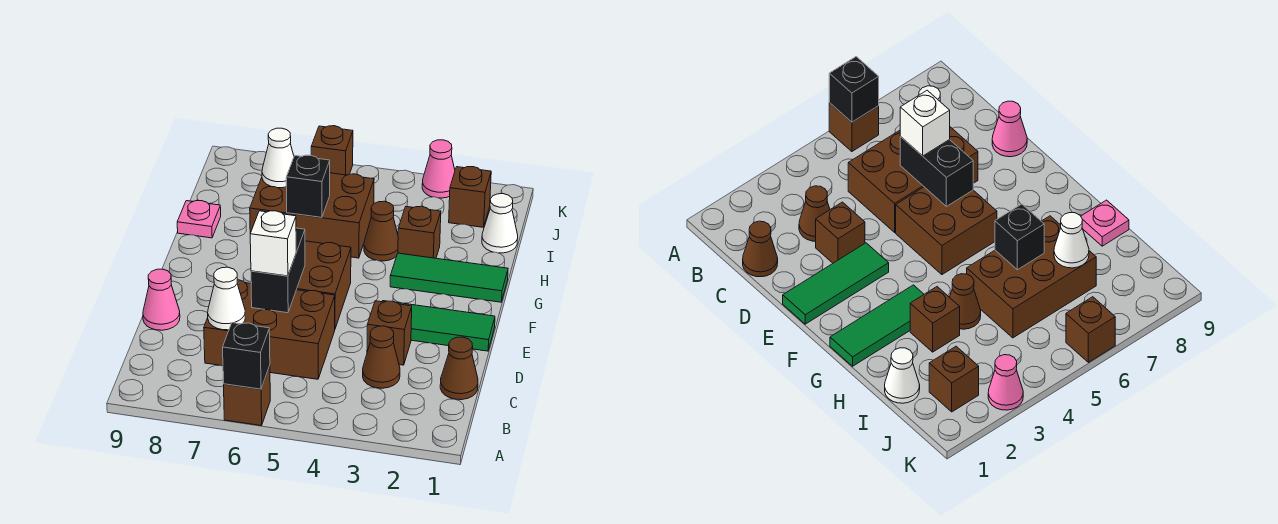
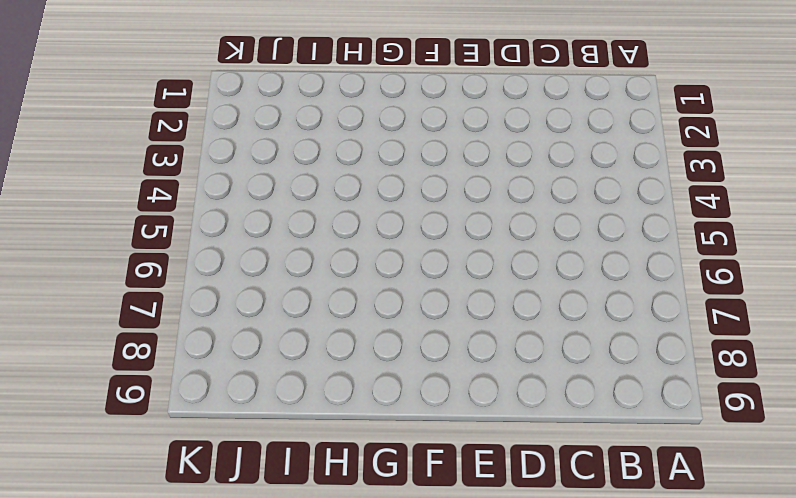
none -> brown brick A6 level 1
none -> brown cone C1 level 1
none -> brown cone C3 level 1

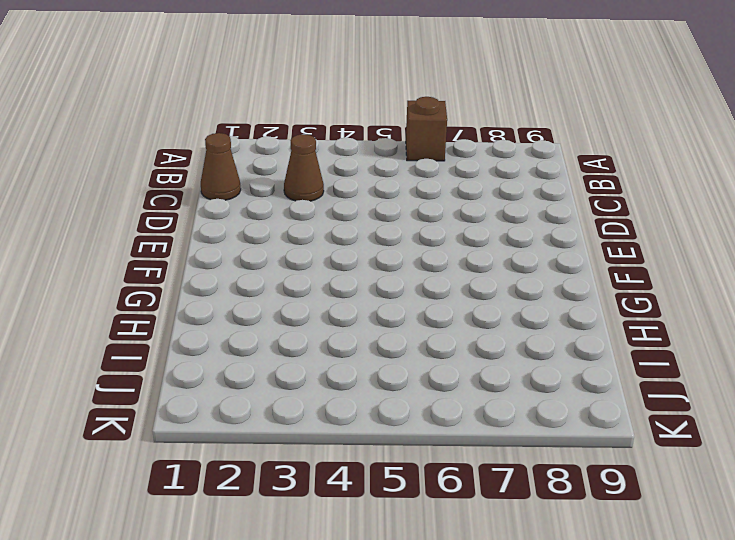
none -> brown brick C5:D7 level 1
none -> brown brick D3 level 1
none -> pink cone D9 level 1

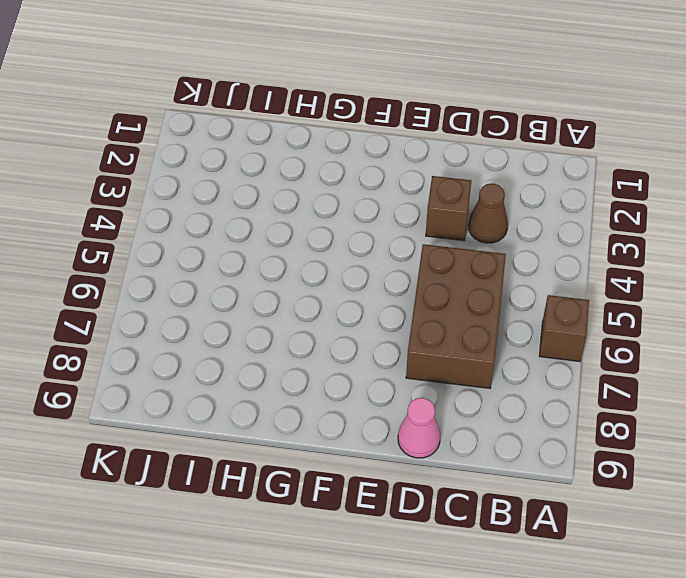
none -> brown cone C1 level 1
none -> green tile E1:E3 level 1
none -> brown brick E5:F6 level 1

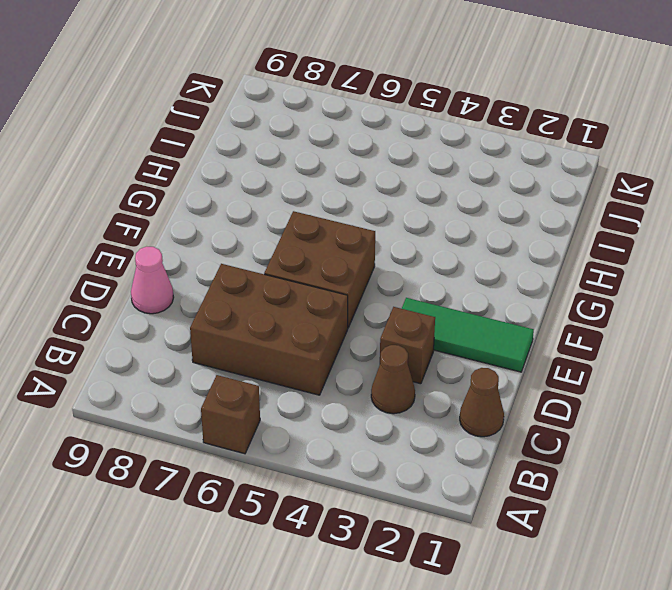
none -> green tile G1:G3 level 1
none -> brown brick H3 level 1
none -> brown cone H4 level 1

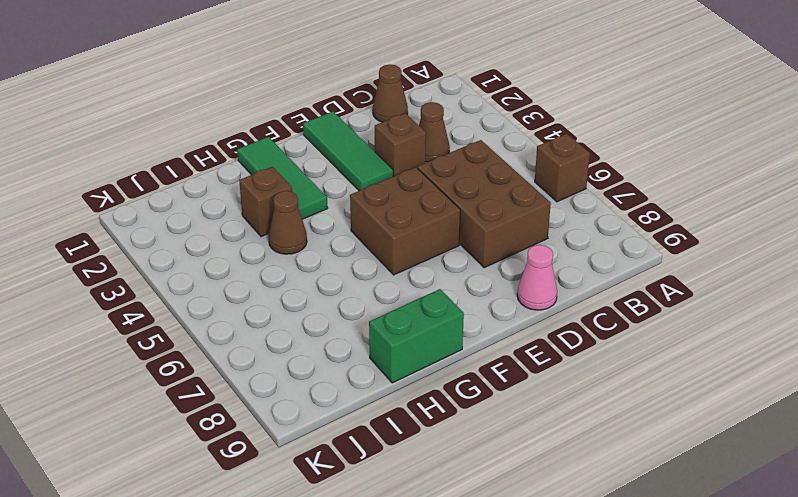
green brick G9:H9 level 1 -> pink plate H9 level 1
none -> brown brick H5:I7 level 1
none -> white cone I1 level 1
none -> brown brick J2 level 1

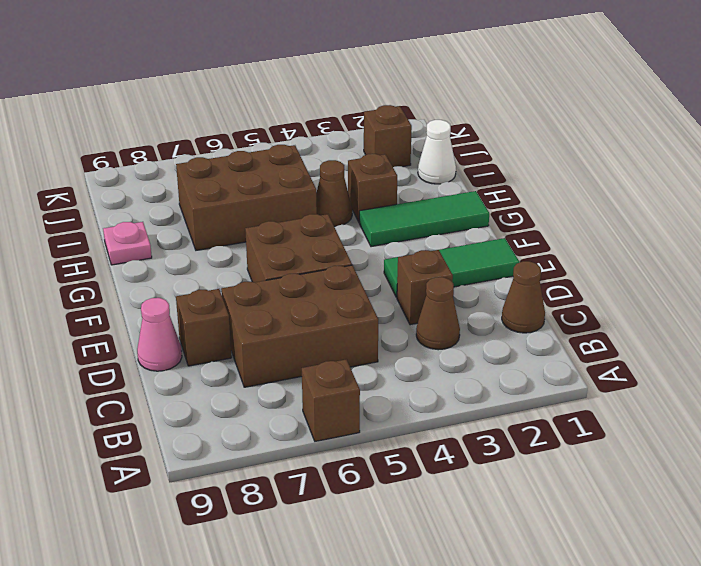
brown brick D8 level 1 -> brown brick K6 level 1
none -> pink cone K3 level 1
none -> black brick A6 level 2
none -> white cone C7 level 2

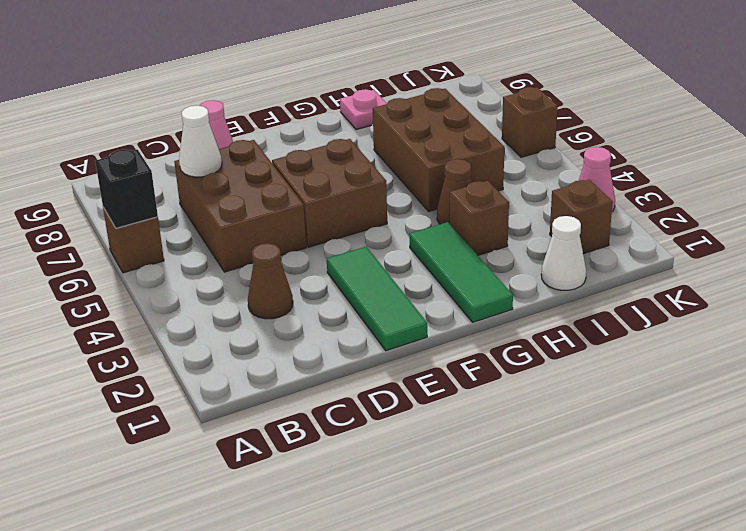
none -> brown cone C1 level 1
none -> brown brick D3 level 1
none -> black brick D6:E6 level 2

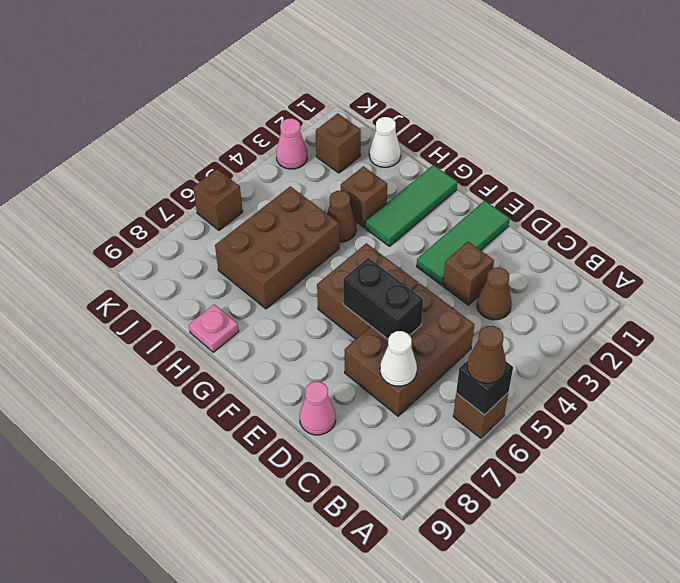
brown cone A6 level 3 -> brown cone C1 level 1
none -> black brick H6 level 2
none -> white cone I7 level 2
none -> white brick D6 level 3

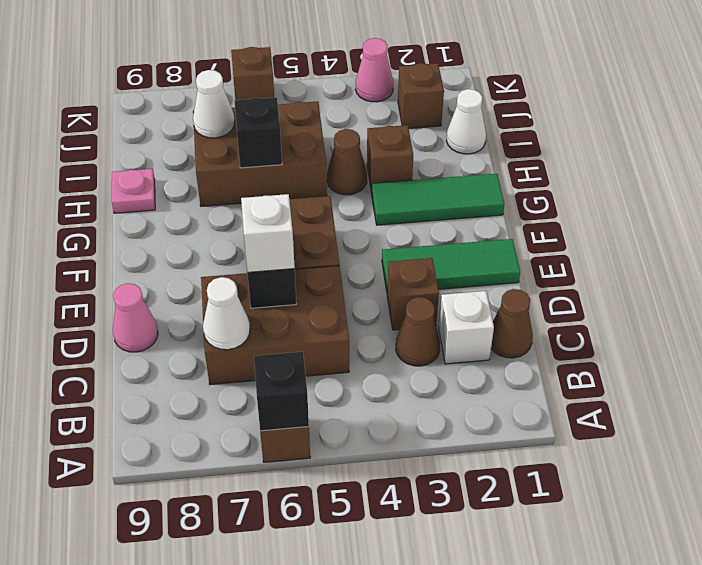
white brick C2 level 1 -> none

